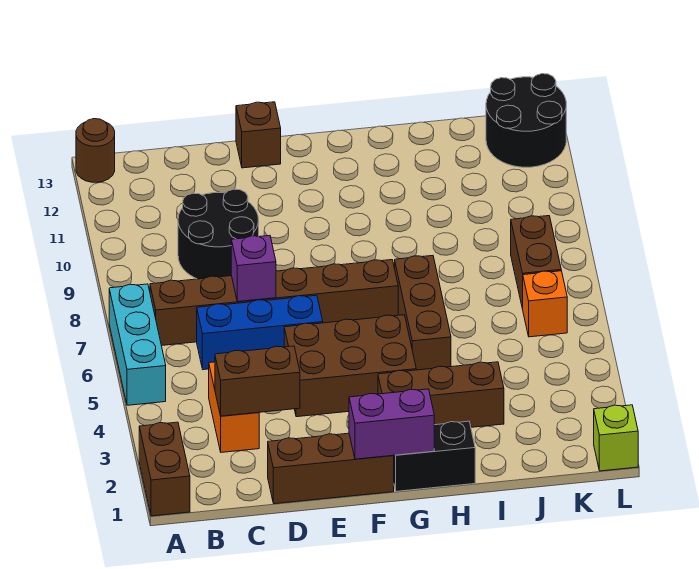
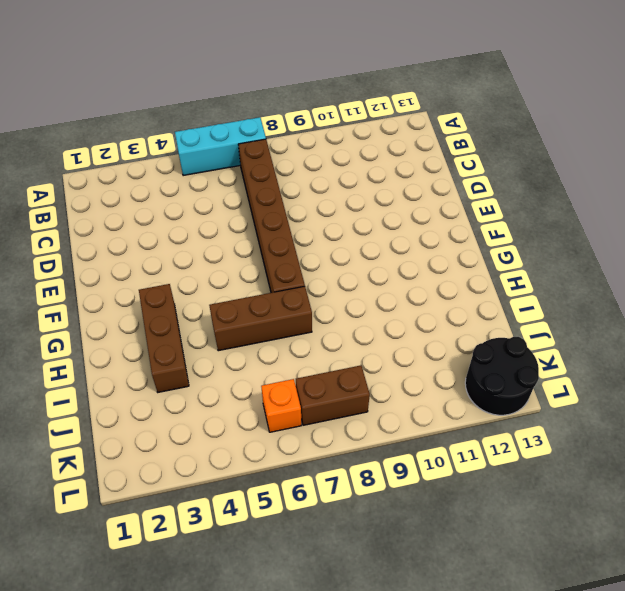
none -> brown brick A1:A2 level 1
none -> brown round brick A13 level 1
none -> orange brick C3:C4 level 1

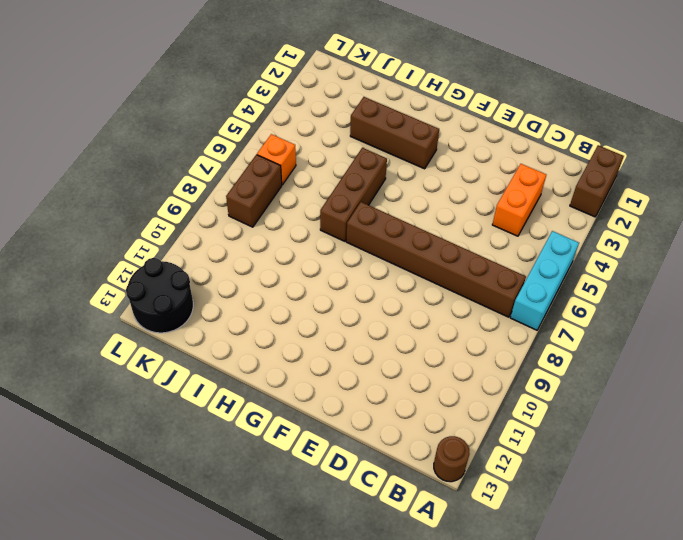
none -> blue brick C6:E6 level 1
none -> black round brick C9:D10 level 1
none -> brown brick D1:F1 level 1

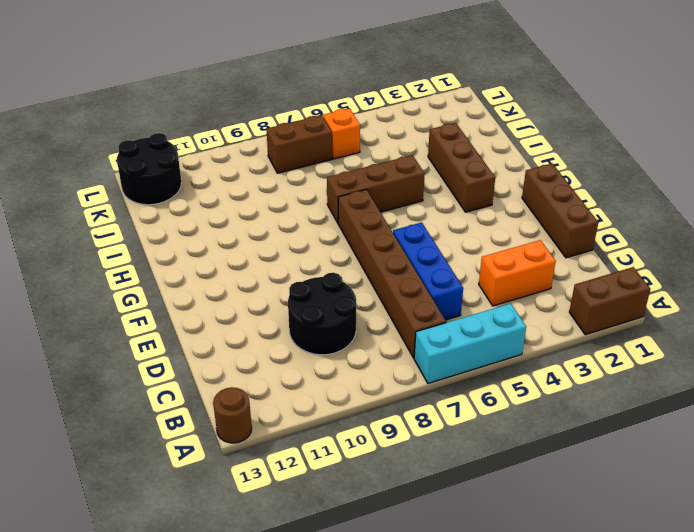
none -> brown brick E4:G5 level 1
none -> brown brick E13 level 1
none -> black brick G1:H1 level 1

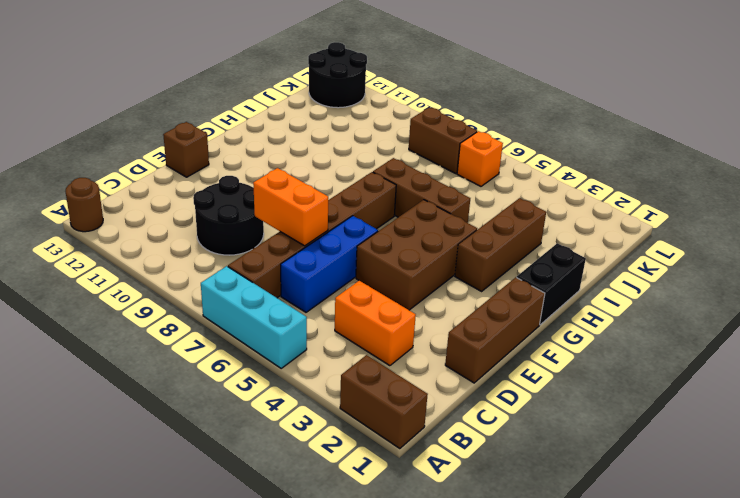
orange brick D7:D8 level 2 -> purple brick D7 level 2
none -> lime brick L1 level 1
none -> brown brick C3:D3 level 2
none -> purple brick F1:G1 level 2

